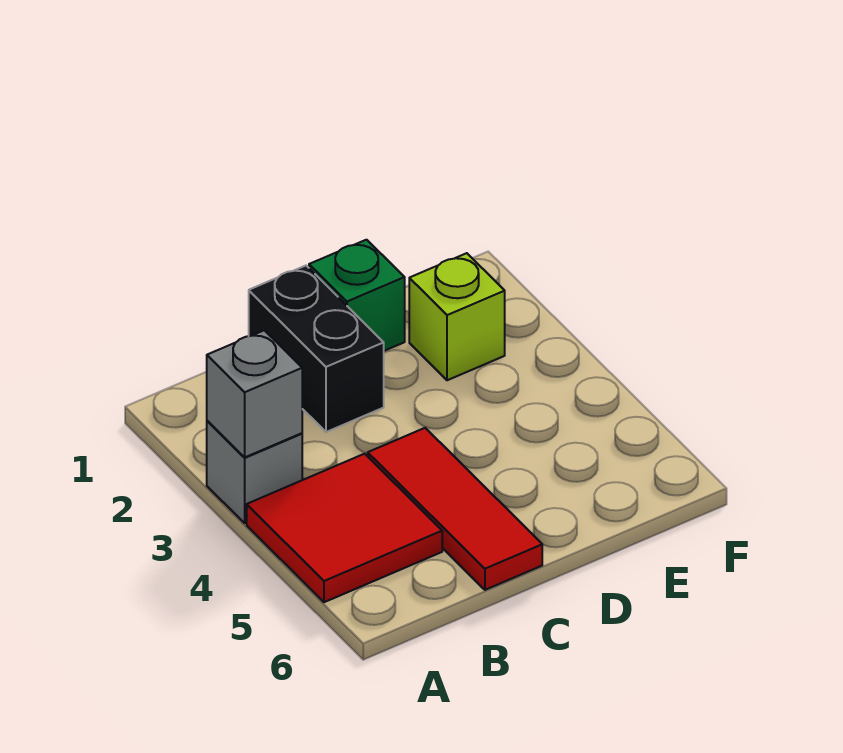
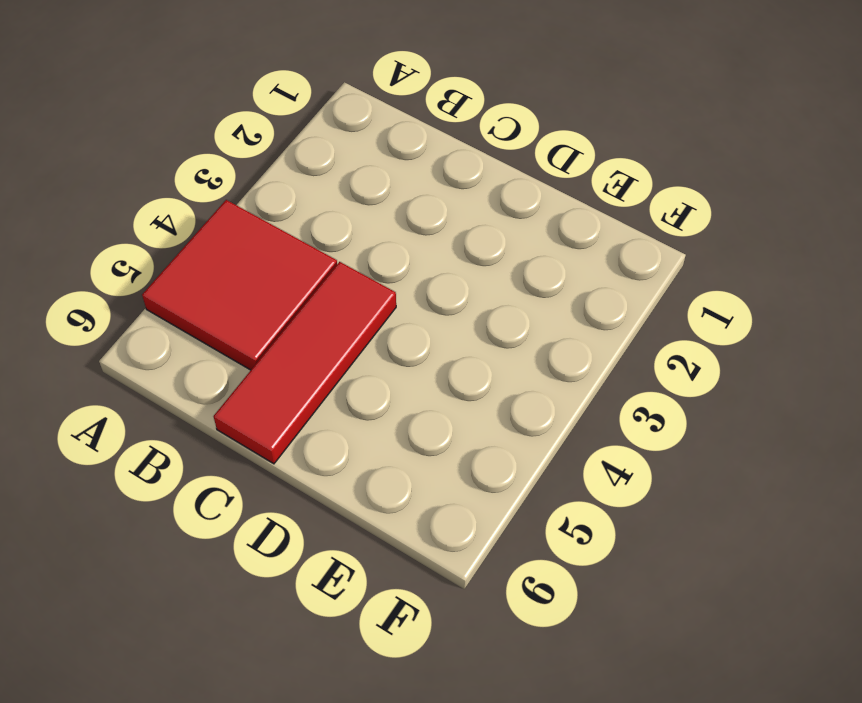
none -> grey brick A3 level 1
none -> black brick C1:C2 level 1

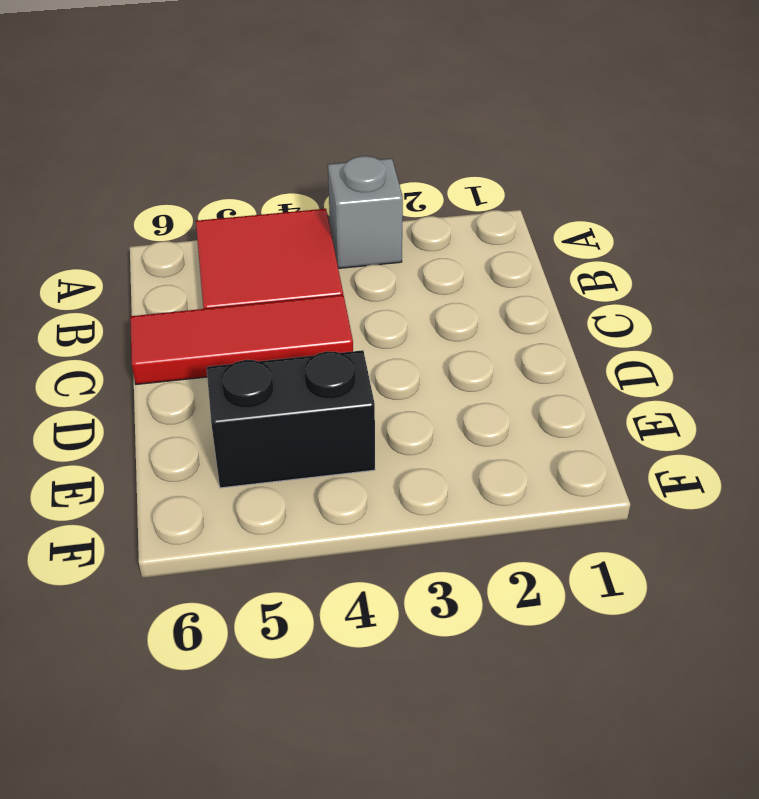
black brick E4:E5 level 1 -> black brick C1:C2 level 1
none -> green brick D1 level 1
none -> lime brick E2 level 1

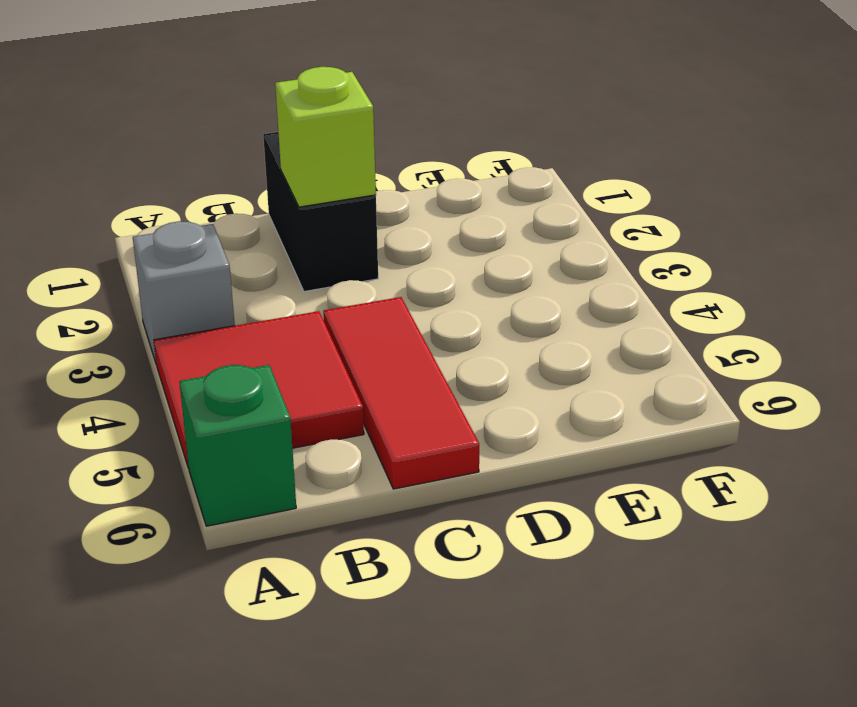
green brick A6 level 1 -> green brick D1 level 1
lime brick C2 level 2 -> lime brick E2 level 1
none -> grey brick A3 level 2

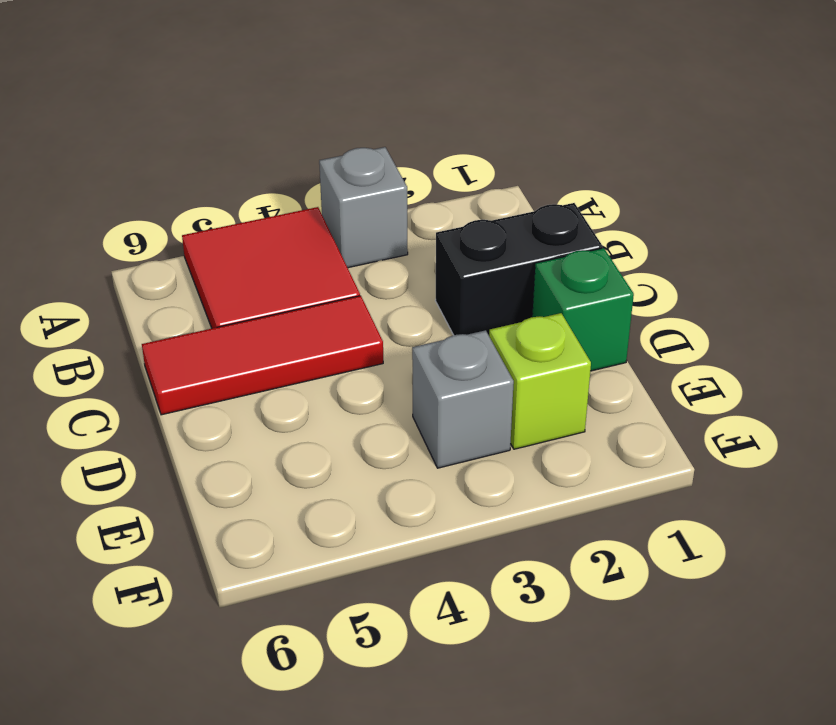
grey brick E3 level 1 -> grey brick A3 level 2

